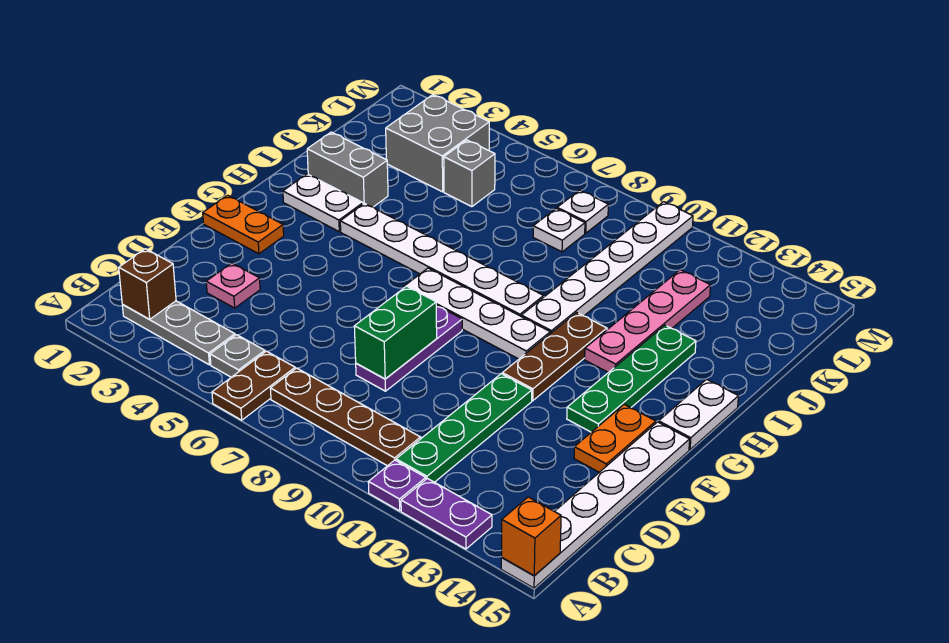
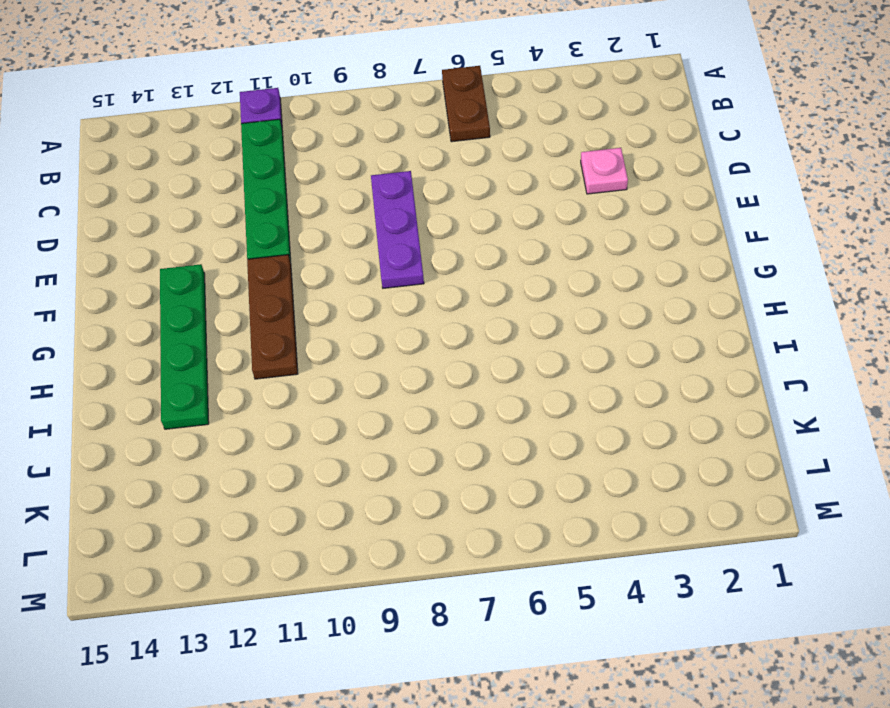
none -> purple plate A12:A13 level 1
none -> white plate A15:F15 level 1
none -> grey plate B2:B4 level 1

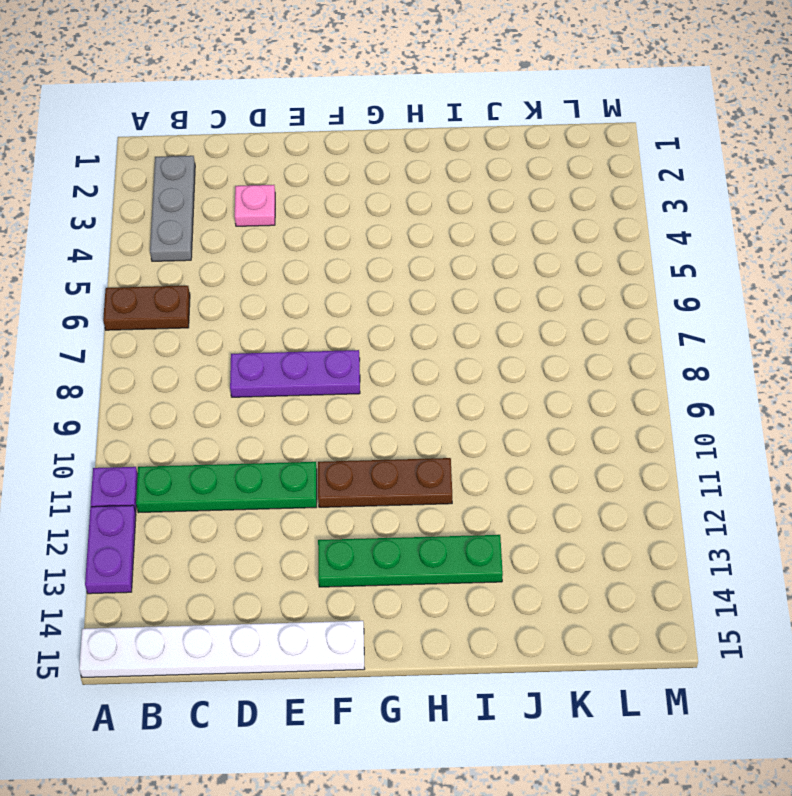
none -> grey plate B5 level 1
none -> brown plate B7:B10 level 1
none -> orange plate E14:F14 level 1

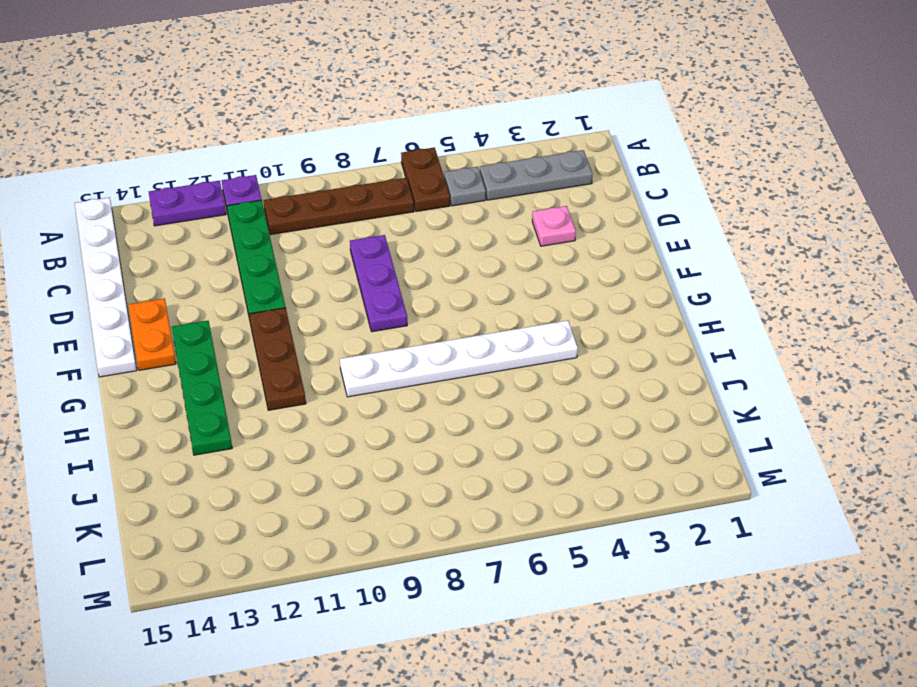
none -> orange plate F1:F2 level 1
none -> white plate G7:G10 level 1
none -> white plate G15:H15 level 1

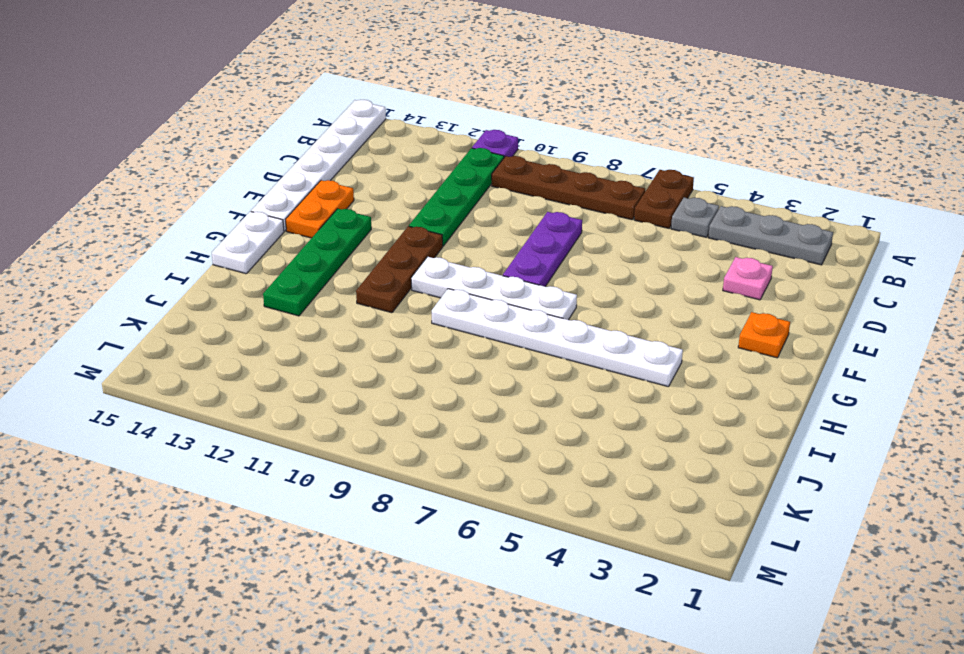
orange plate F2 level 1 -> orange plate F1:F2 level 1
none -> purple plate A12:A13 level 1
none -> white plate H2:H3 level 1
none -> white plate H10:M10 level 1

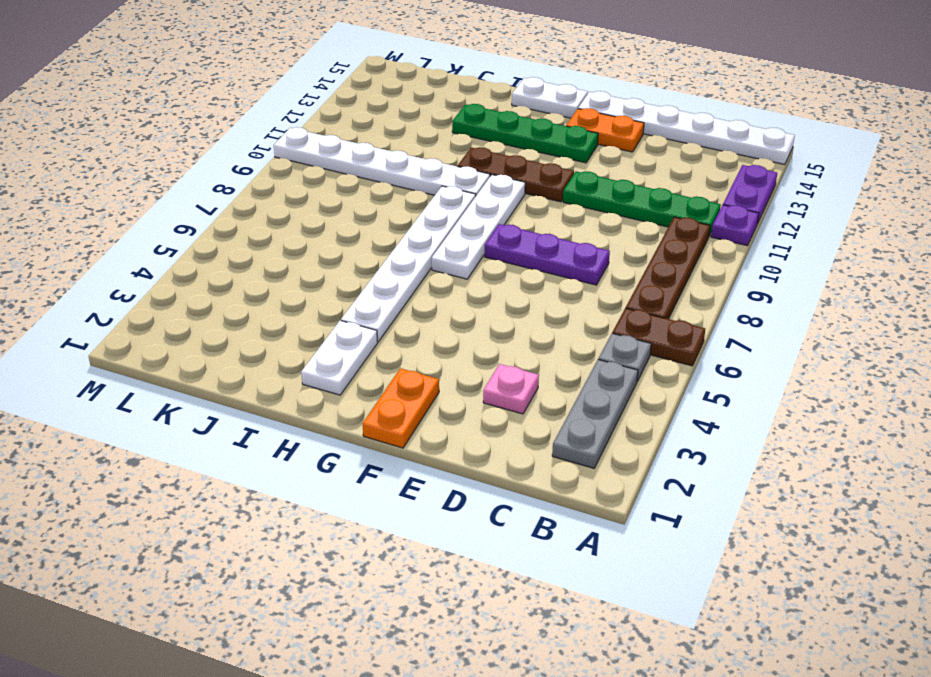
none -> pink plate H12:K12 level 1
none -> grey brick I2:I3 level 1
none -> grey brick K3:L4 level 1

